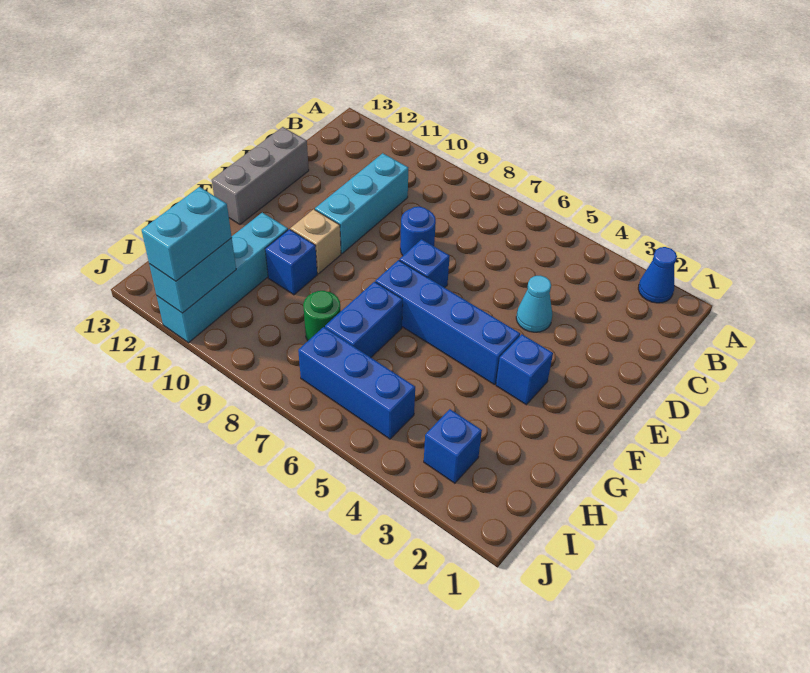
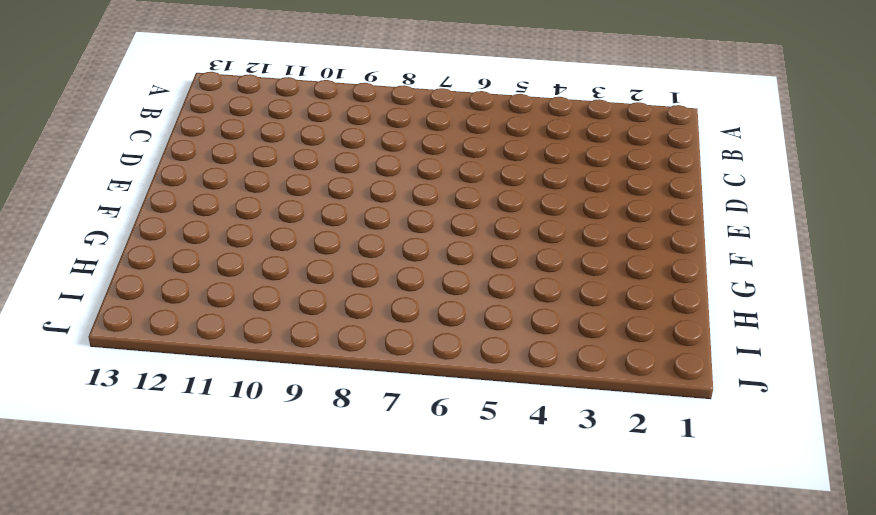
none -> blue cone A2 level 1
none -> cyan brick C10:E10 level 1
none -> cyan cone D4 level 1

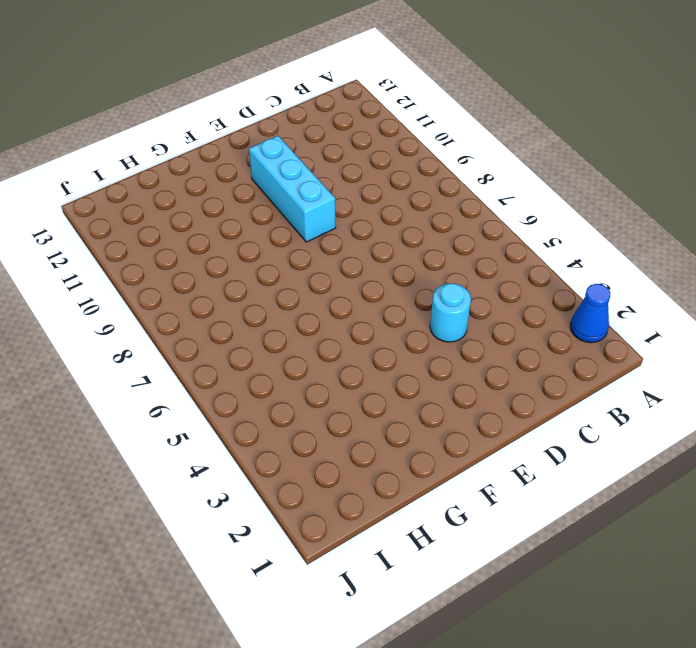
cyan round brick D4 level 1 -> cyan cone D4 level 1
cyan brick E9:E11 level 1 -> cyan brick C10:E10 level 1
none -> blue round brick D8 level 1
none -> grey brick D13:F13 level 1
none -> blue brick E7 level 1

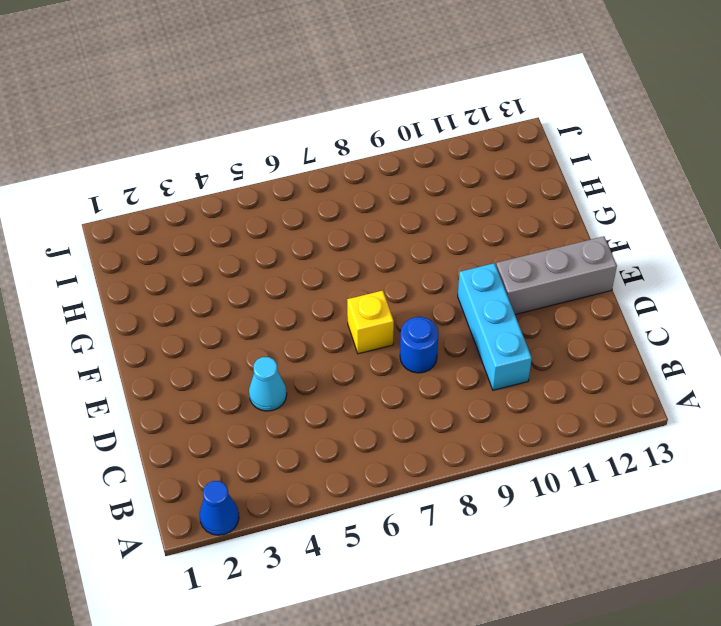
yellow brick E7 level 1 -> blue brick E7 level 1
grey brick E11:E13 level 1 -> grey brick D13:F13 level 1
none -> blue brick F3 level 1
none -> blue brick F4:F7 level 1
none -> tan brick F10 level 1

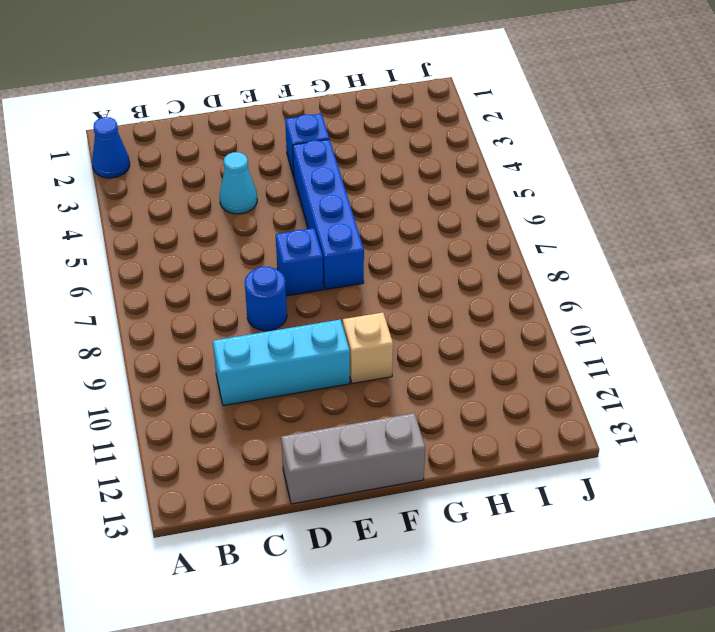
none -> blue brick G7:H7 level 1
none -> blue brick G10 level 1
none -> cyan brick G11:J11 level 1

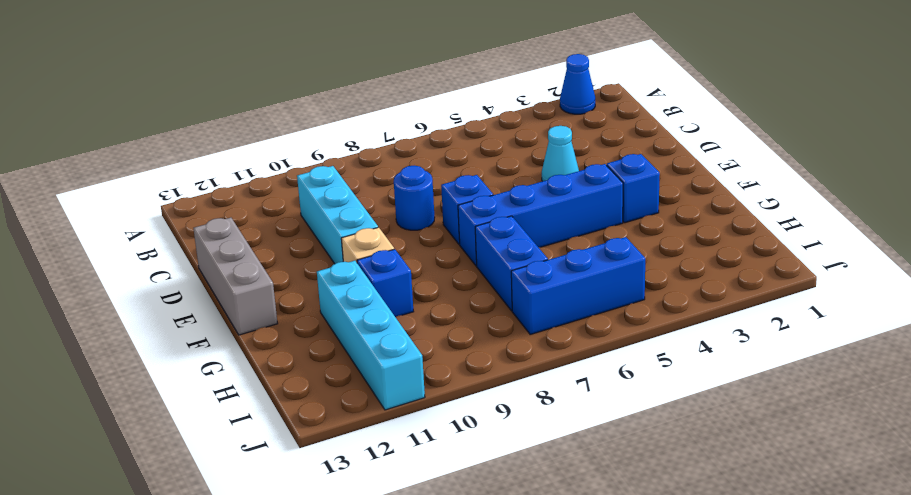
none -> green round brick H8 level 1
none -> blue brick I3 level 1
none -> cyan brick I11:J11 level 2

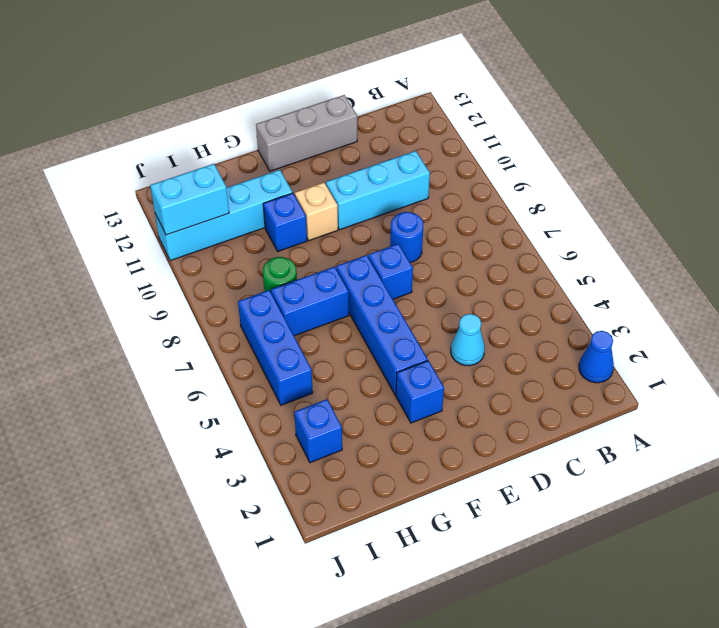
none -> cyan brick I11:J11 level 3

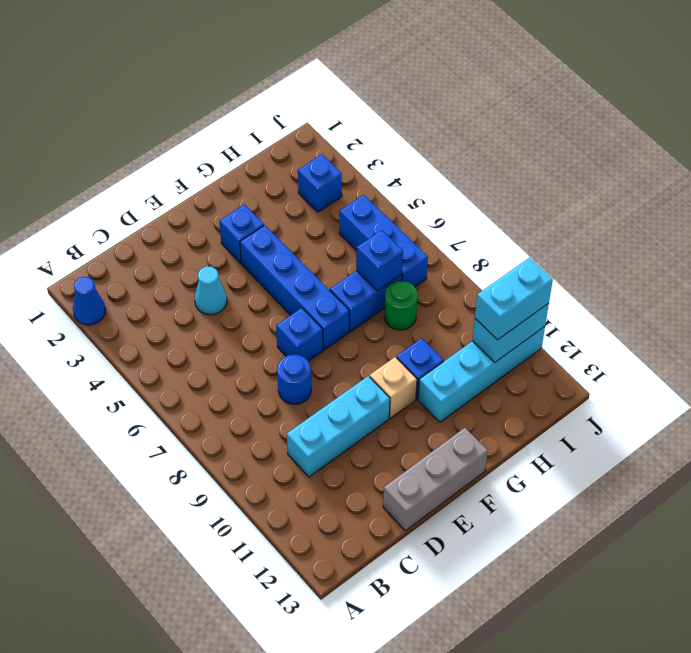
blue brick H7 level 2 -> none

